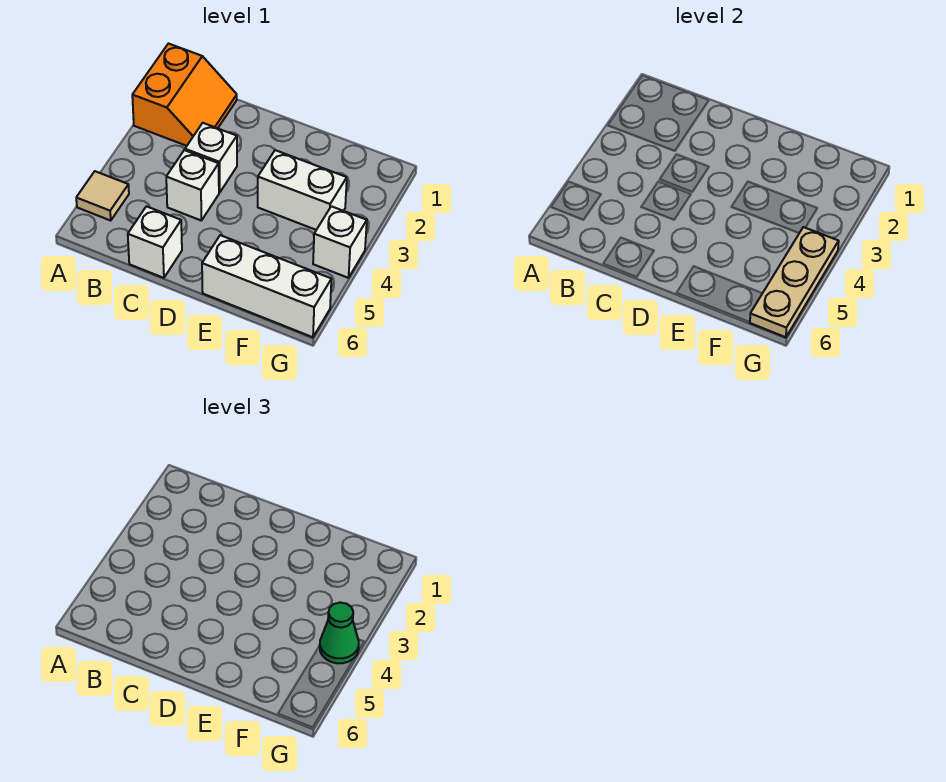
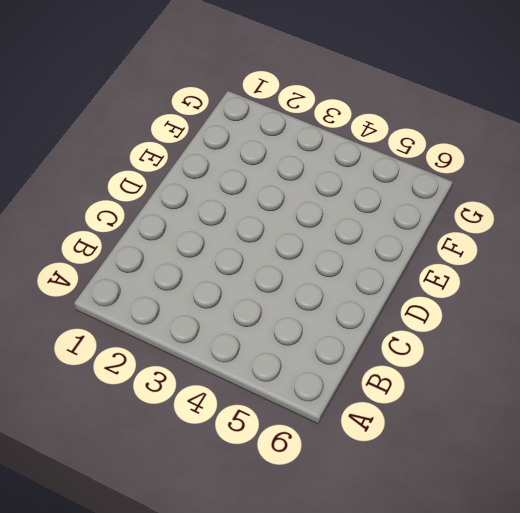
none -> orange slope A1:B2 level 1 top A
none -> tan tile A5 level 1

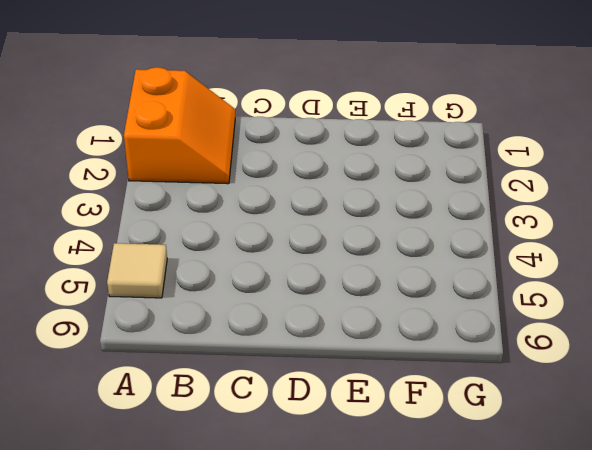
none -> white brick C3 level 1
none -> white brick C4 level 1

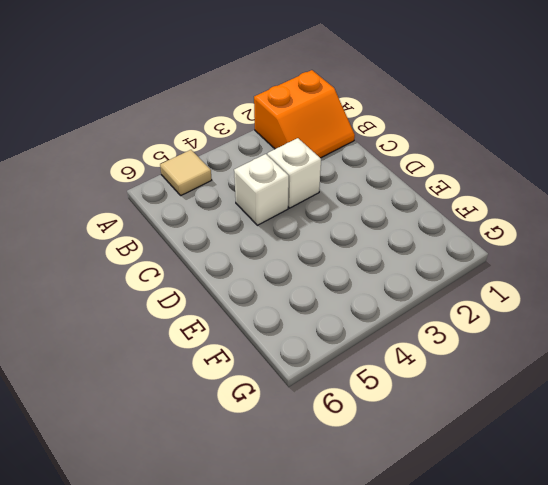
none -> white brick C6 level 1
none -> white brick E3:F3 level 1

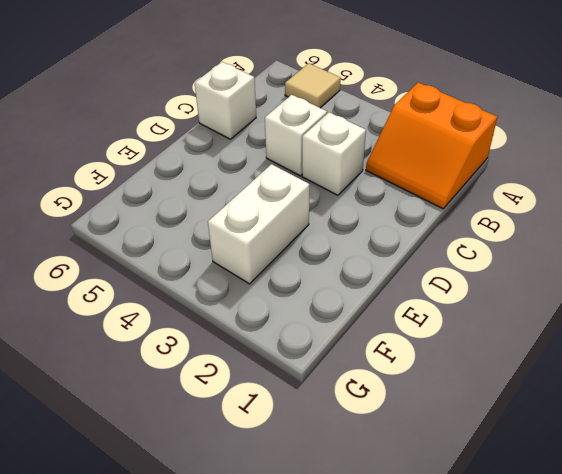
none -> white brick E6:G6 level 1
none -> white brick G4 level 1

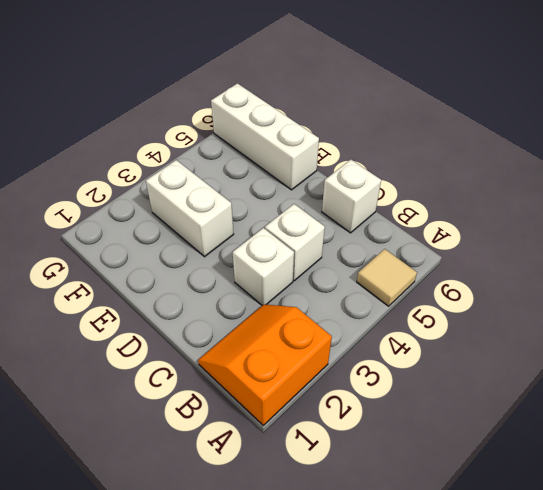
none -> white brick G4 level 1
none -> tan plate G4:G6 level 2

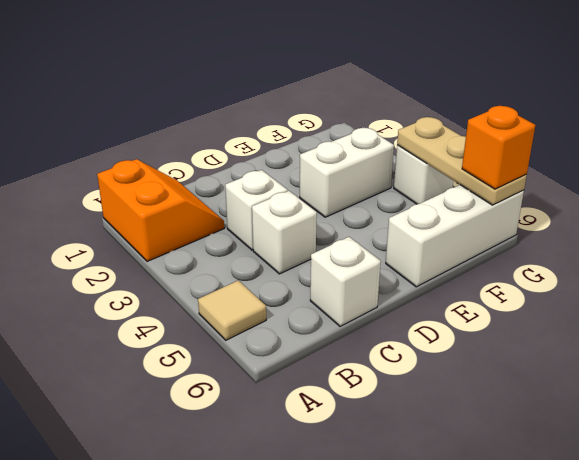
orange brick G6 level 3 -> none
none -> green cone G4 level 3

